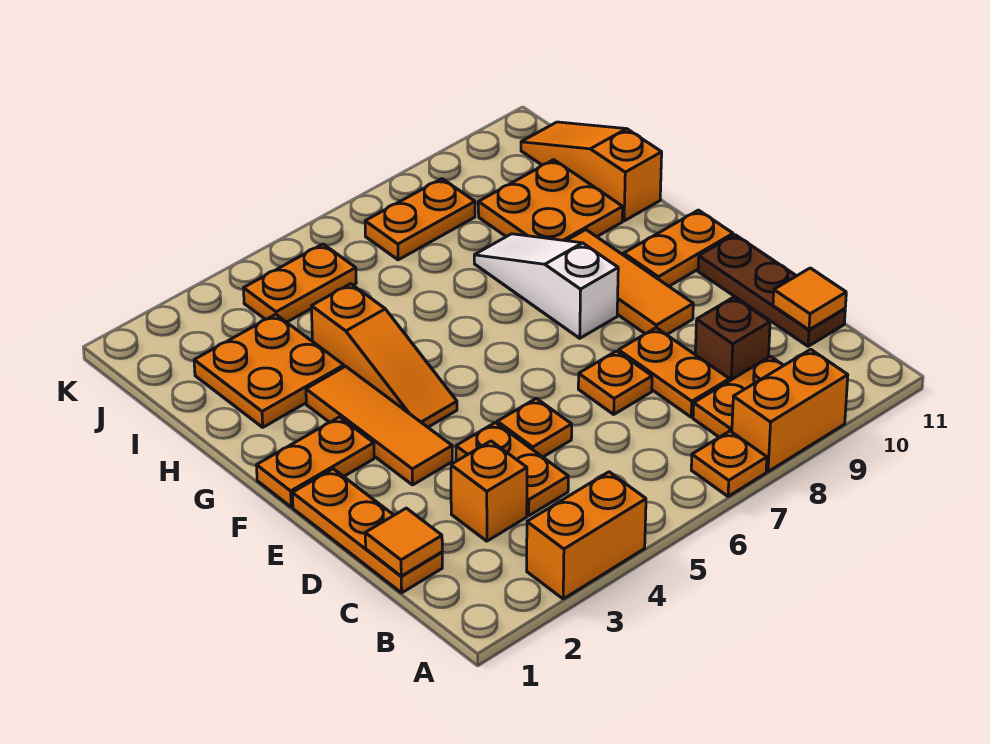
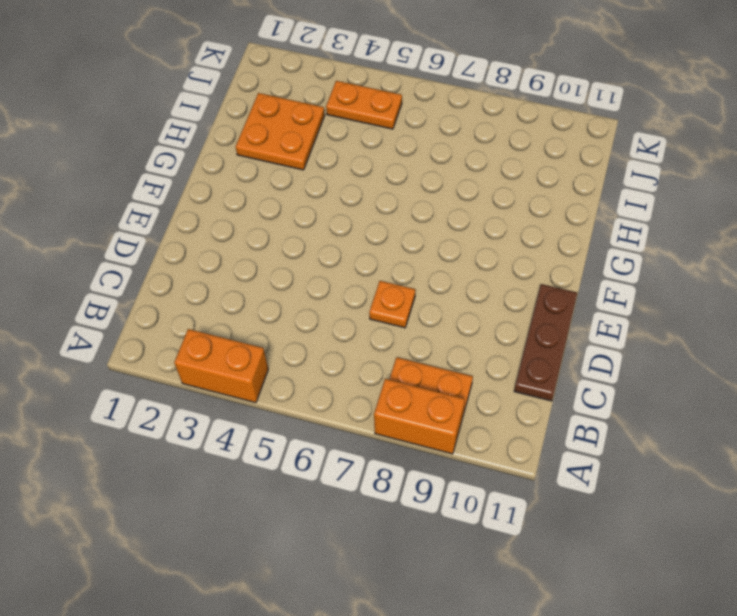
none -> orange plate A7 level 1
none -> orange plate C1:E1 level 1
none -> orange brick C3 level 1

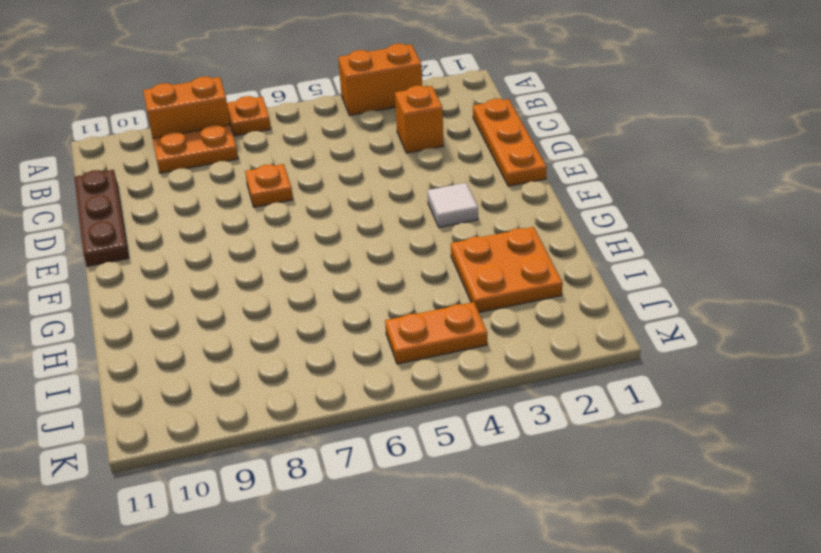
white tile F3 level 1 -> orange tile E3:G3 level 1
none -> orange plate C4:D4 level 1
none -> orange plate C8:D8 level 1
none -> brown brick C9 level 1

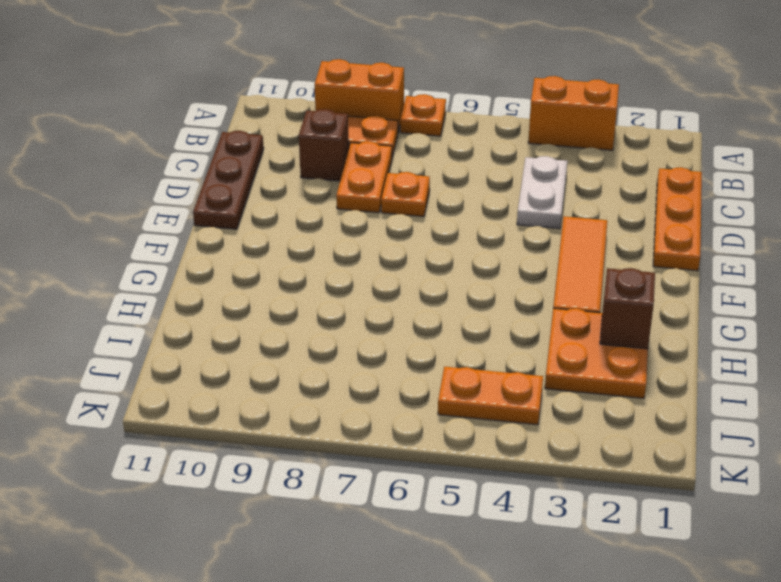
white plate C4:D4 level 1 -> orange plate C4:D4 level 1
brown brick H2 level 2 -> none
none -> orange brick C3 level 1
none -> orange plate D5 level 1
none -> orange tile E9:G9 level 1

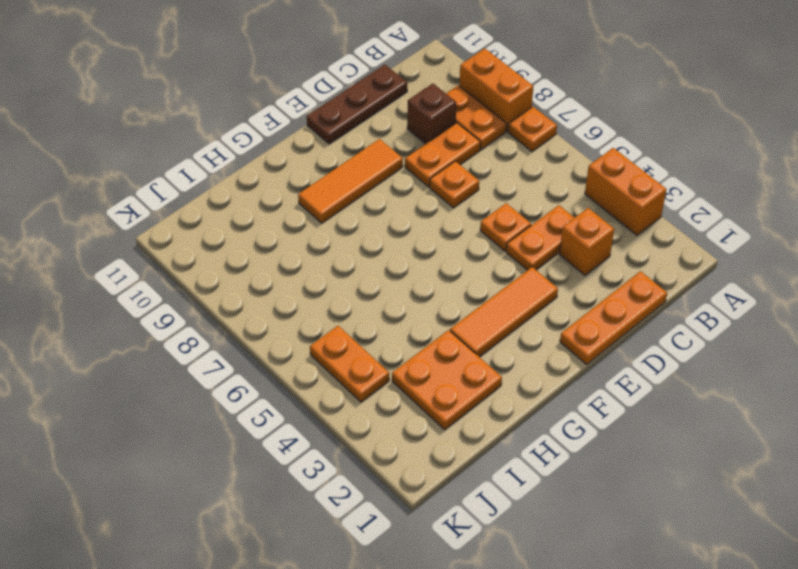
none -> orange plate F1:F2 level 1
none -> orange slope F4:H4 level 1 top H
none -> white slope F8:H8 level 1 top F

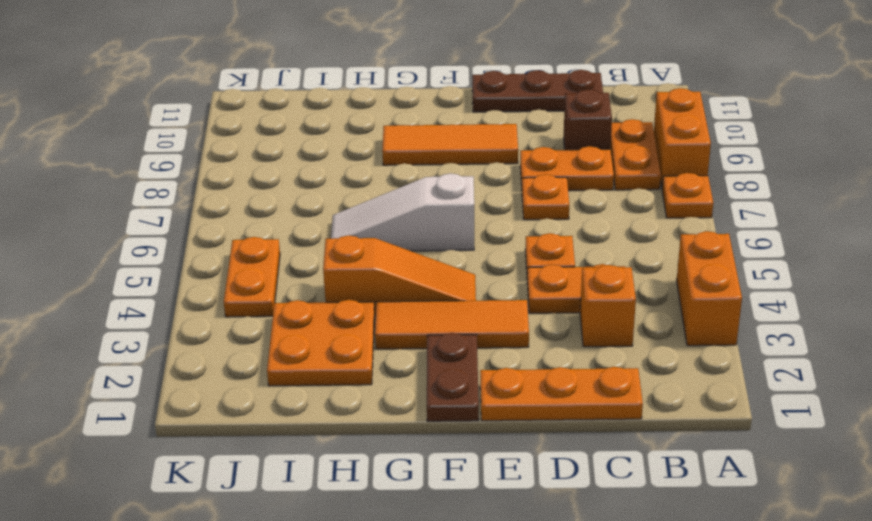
brown plate F1:F2 level 1 -> orange plate F1:F2 level 1
white slope F6:H6 level 1 top F -> white slope F8:H8 level 1 top F
none -> orange plate F10:F11 level 1
none -> orange plate H9:I10 level 1
none -> orange slope H11:J11 level 1 top H

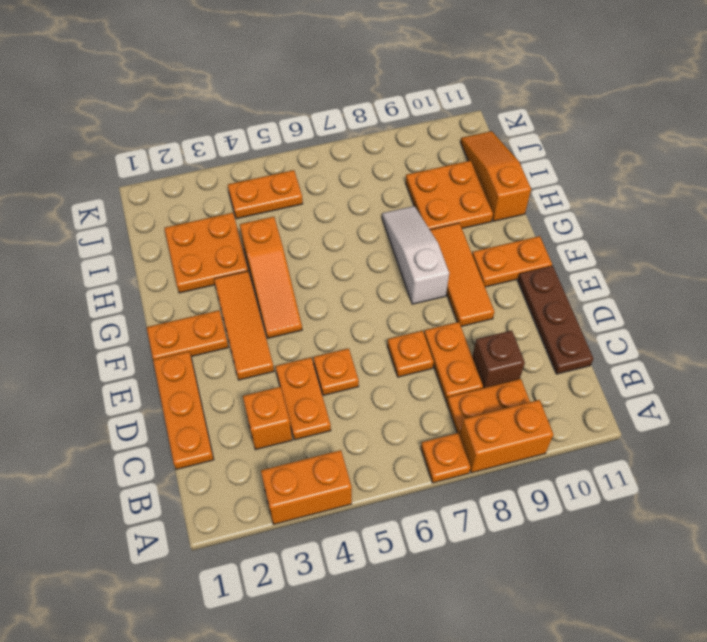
none -> orange plate J7:J8 level 1
none -> orange tile C1 level 2
none -> orange tile C11 level 2

